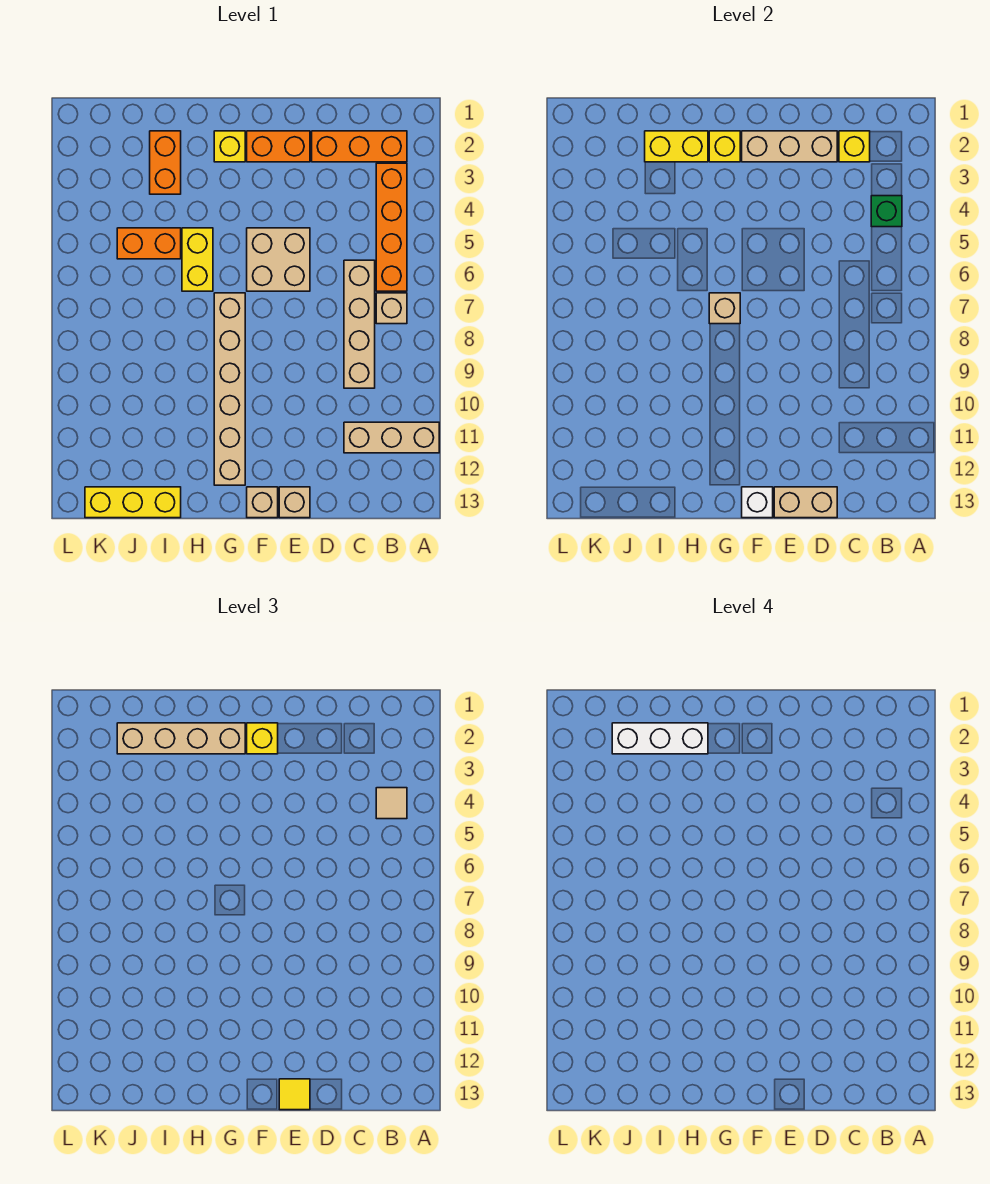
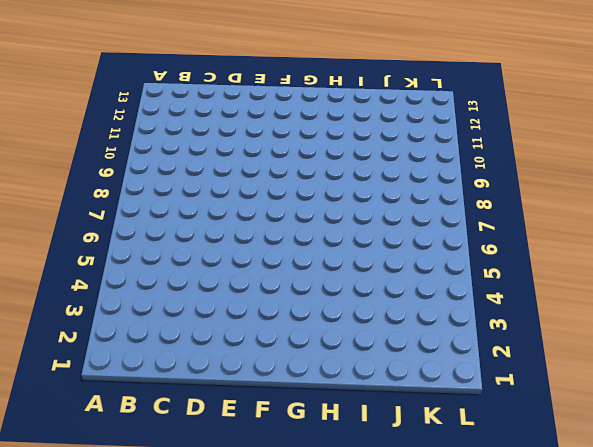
none -> tan brick A11:C11 level 1
none -> orange brick B2:D2 level 1
none -> orange brick B3:B6 level 1

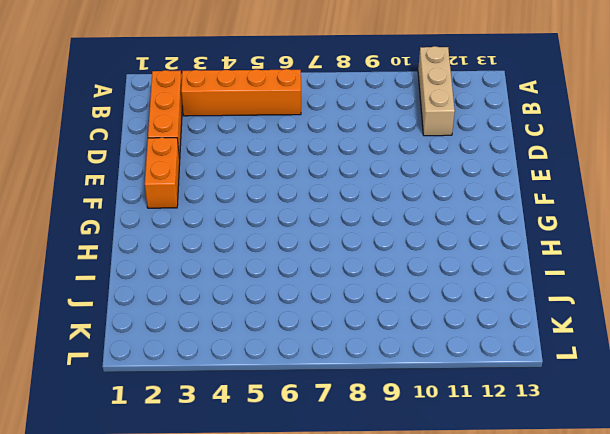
none -> tan brick B7 level 1
none -> tan brick C6:C9 level 1
none -> tan brick E5:F6 level 1

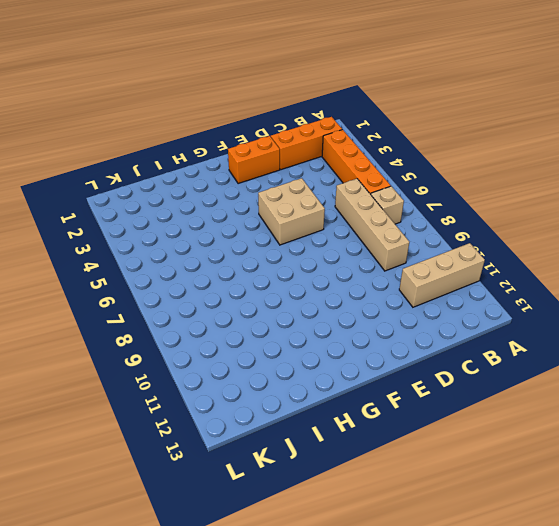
none -> tan brick E13 level 1
none -> tan brick F13 level 1
none -> yellow brick G2 level 1

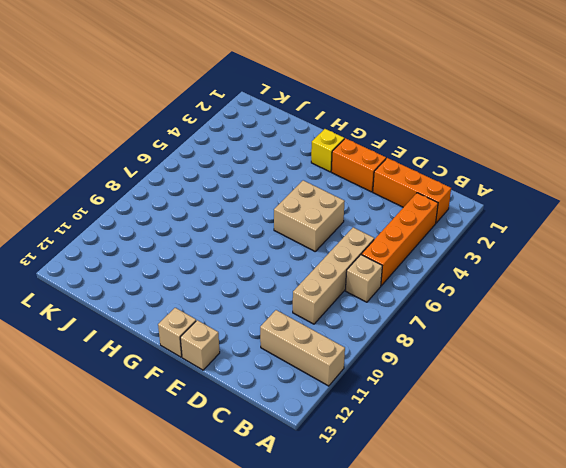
none -> tan brick G7:G12 level 1
none -> yellow brick H5:H6 level 1
none -> orange brick I2:I3 level 1

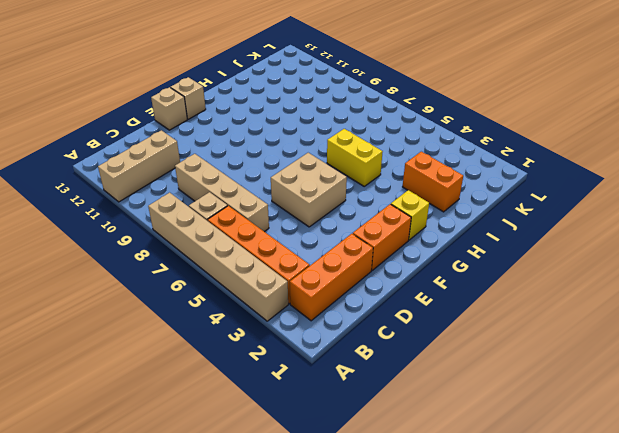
tan brick A3:A8 level 1 -> tan brick G7:G12 level 1
none -> orange brick I5:J5 level 1
none -> yellow brick I13:K13 level 1
none -> green brick B4 level 2

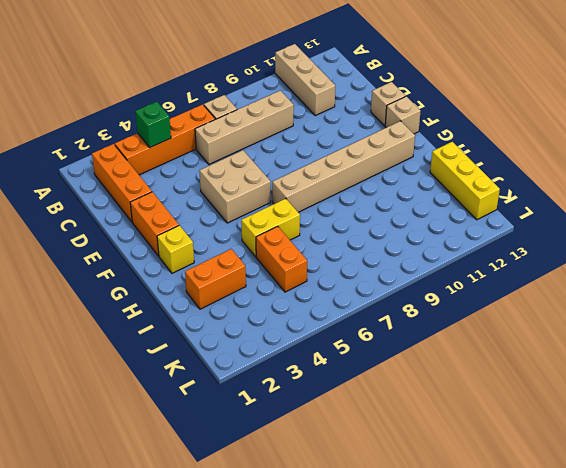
none -> yellow brick C2 level 2
none -> tan brick D2:F2 level 2
none -> tan brick D13:E13 level 2

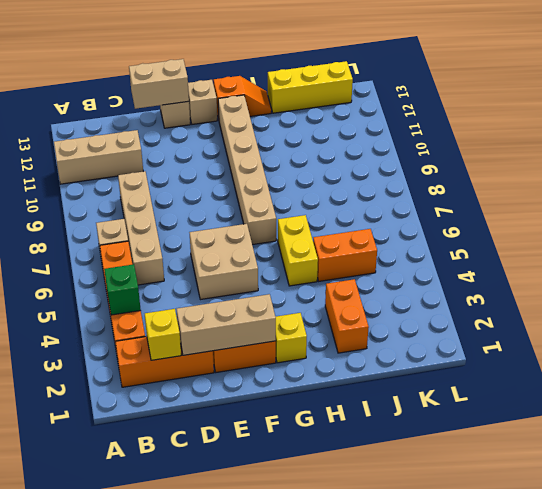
orange slope G13:H13 level 1 top G -> none
none -> white brick F13 level 2
none -> yellow brick G2 level 2
none -> tan brick G7 level 2

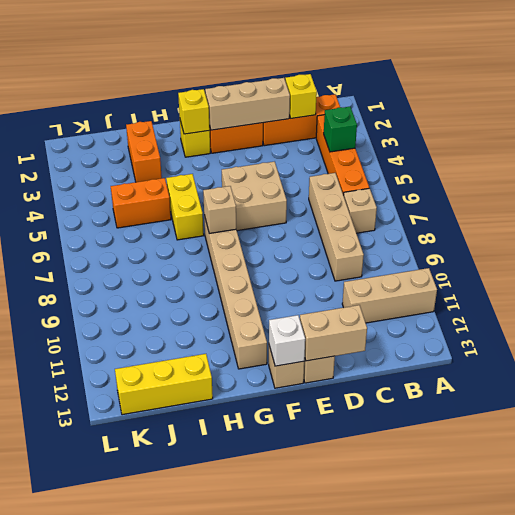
none -> yellow brick H2:I2 level 2
none -> tan tile B4 level 3
none -> yellow tile E13 level 3

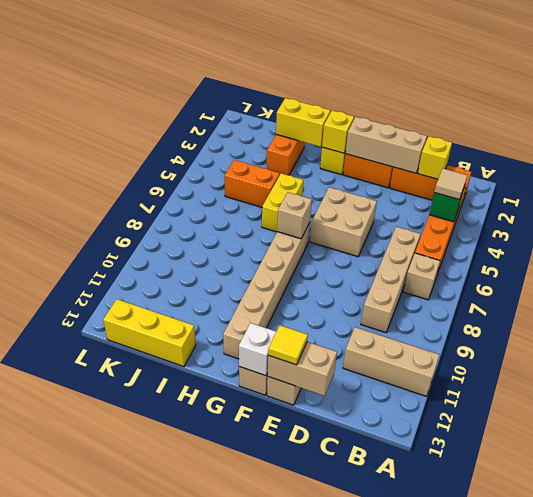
none -> yellow brick F2 level 3
none -> tan brick G2:J2 level 3
none -> white brick H2:J2 level 4

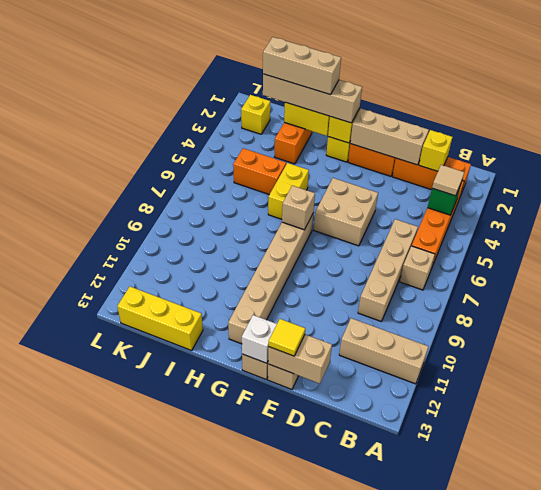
tan brick H2:J2 level 4 -> white brick H2:J2 level 4
yellow brick K2 level 1 -> yellow brick F2 level 3

